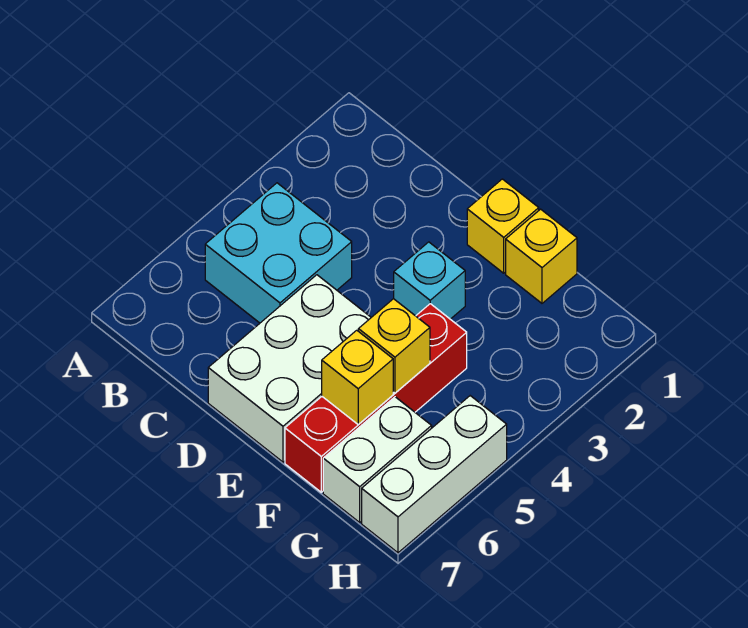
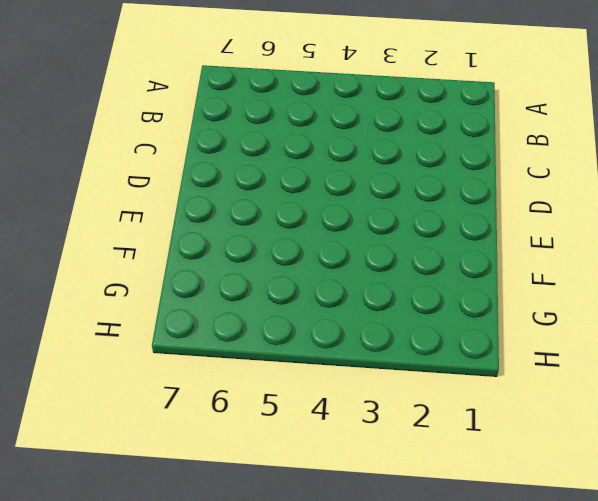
none -> cyan brick B4:C5 level 1
none -> white brick D5:E7 level 1

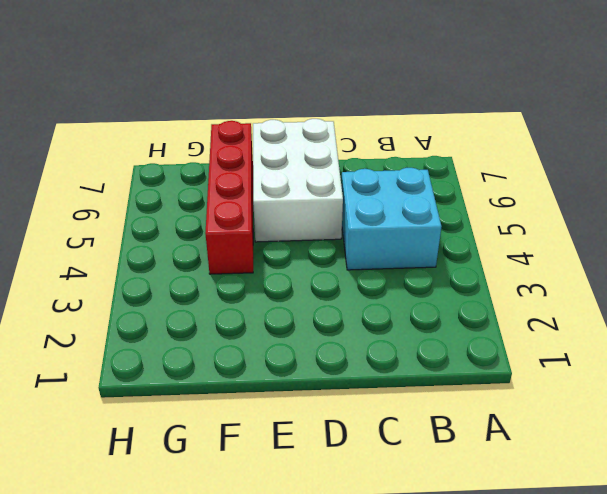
none -> yellow brick E1 level 1
none -> cyan brick E3 level 1

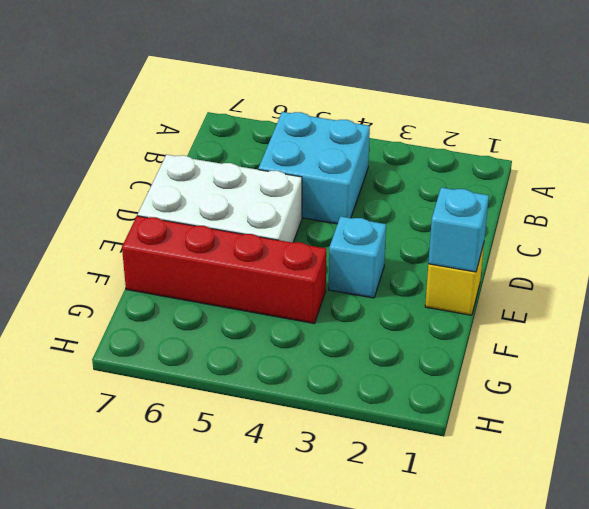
cyan brick E1 level 2 -> none
none -> yellow brick F1 level 1
none -> white brick G6:G7 level 1

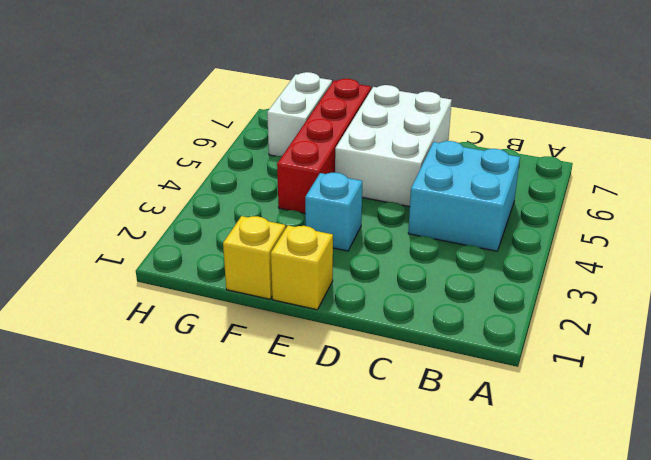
none -> white brick H5:H7 level 1
none -> yellow brick F5 level 2

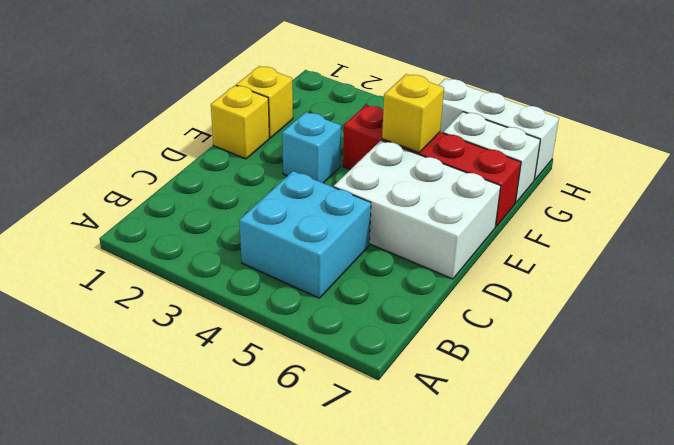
none -> yellow brick F6 level 2

